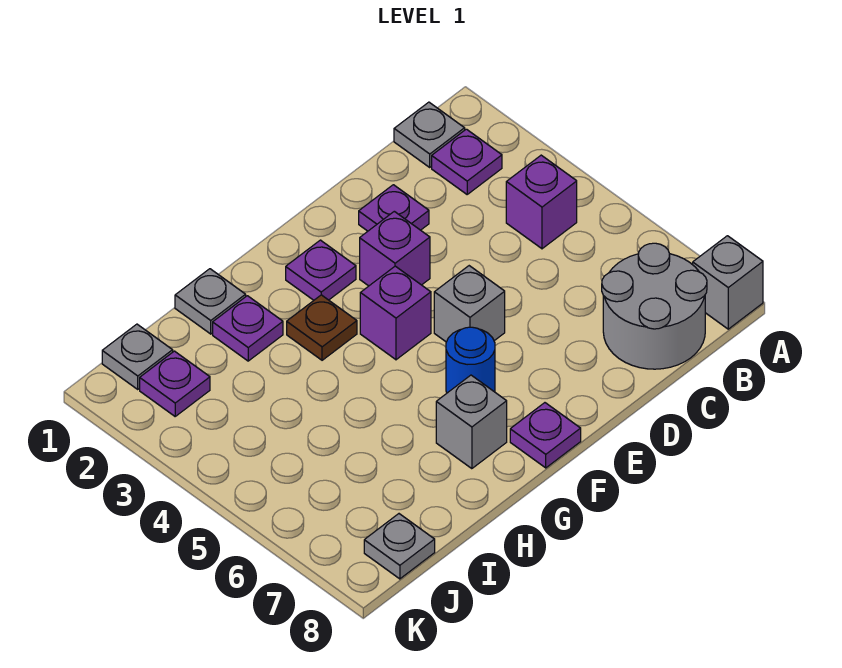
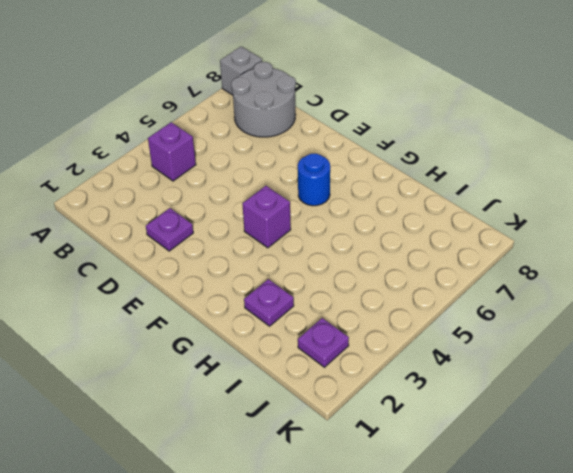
none -> grey plate B1 level 1
none -> purple plate B2 level 1
none -> purple brick E3 level 1

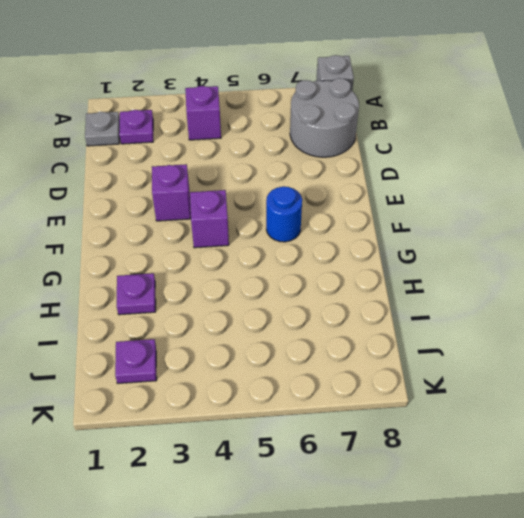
none -> purple plate D2 level 1
none -> grey brick E5 level 1
none -> purple plate F2 level 1

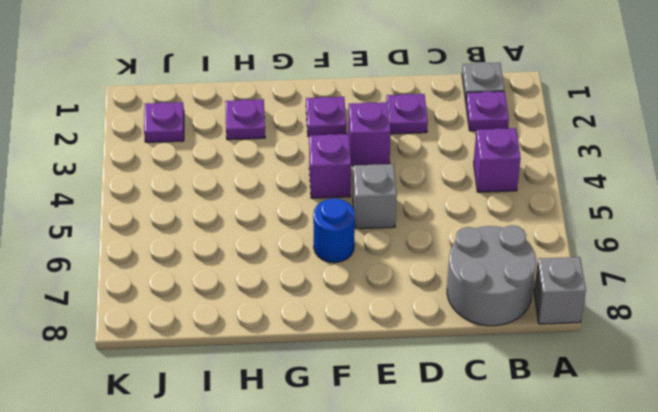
none -> purple plate F8 level 1
none -> brown plate G3 level 1
none -> grey brick G7 level 1

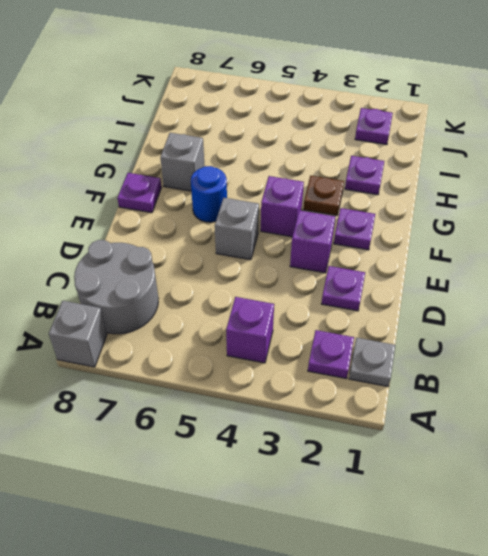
none -> grey plate H1 level 1
none -> grey plate J1 level 1
none -> grey plate J8 level 1

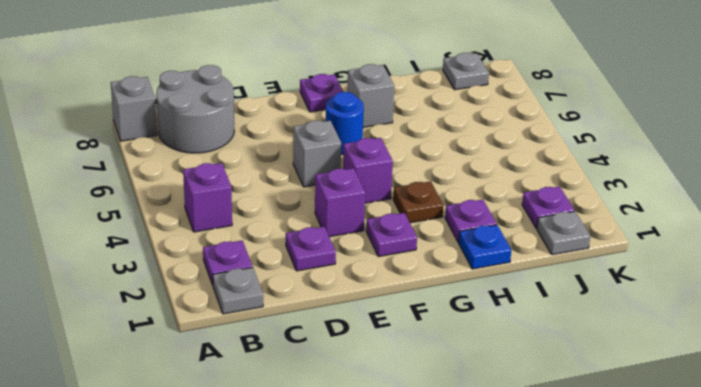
blue plate H1 level 1 -> grey plate H1 level 1

